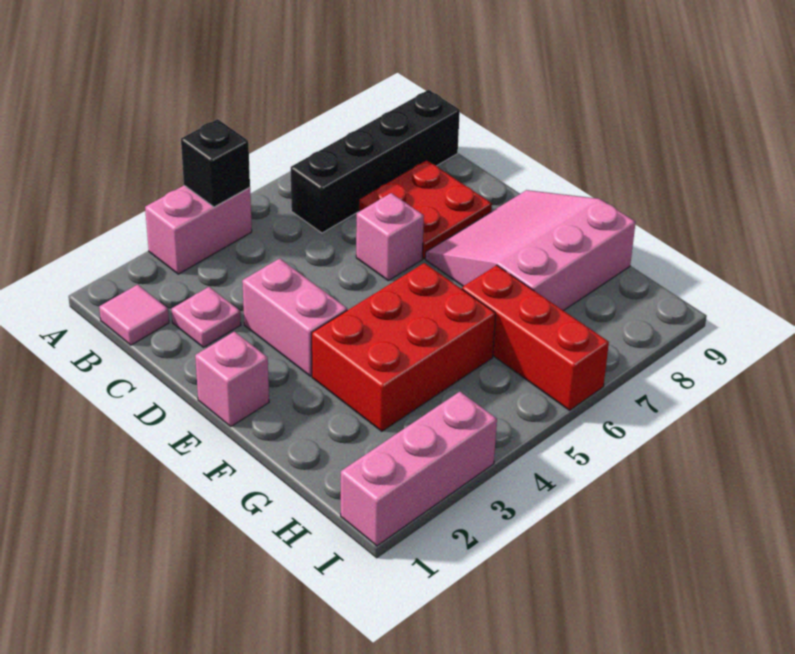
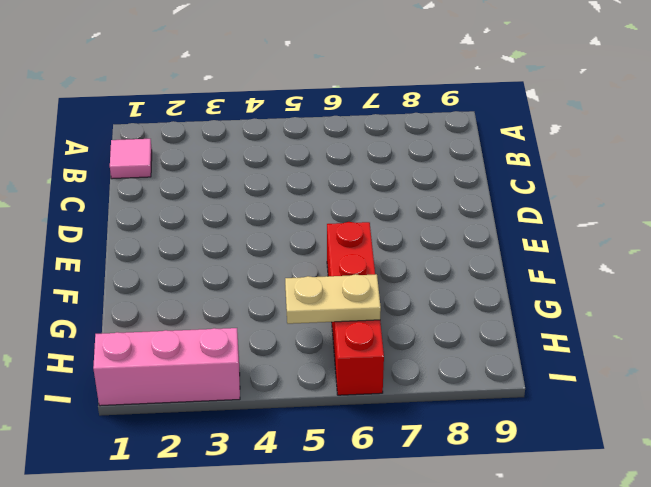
red brick F6:I6 level 1 -> red brick G6:I6 level 1
tan plate H5:H6 level 2 -> none
none -> pink brick A3:A4 level 1
none -> black brick B6:B9 level 1
none -> pink plate C2 level 1

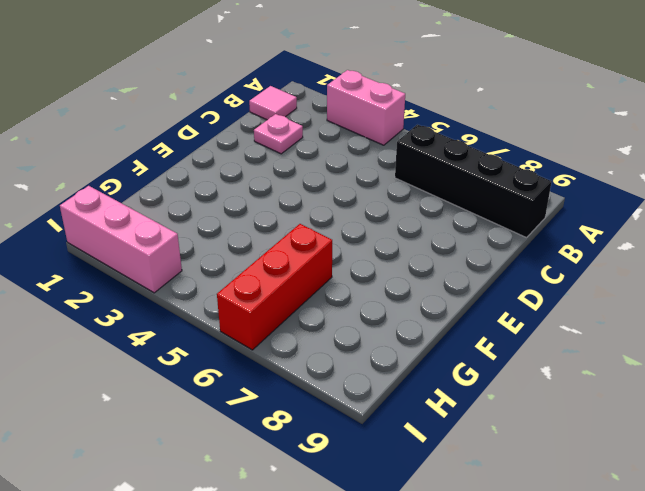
none -> red plate C7:D8 level 1
none -> pink brick D3:E3 level 1
none -> pink brick D6 level 1

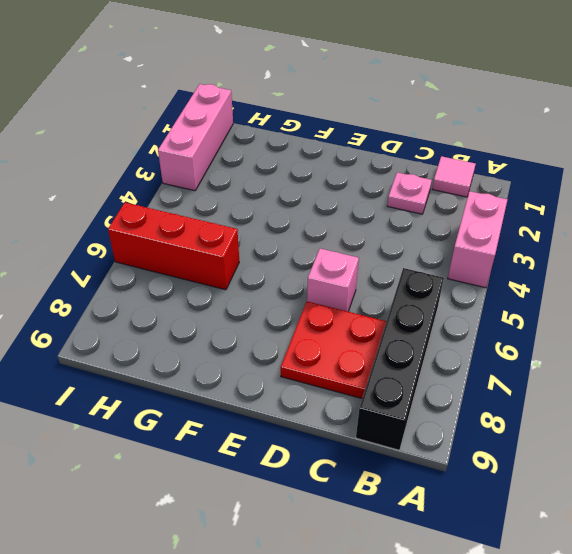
none -> pink brick D3:E3 level 1
none -> pink brick E1 level 1
none -> pink slope E7:G9 level 1 top G

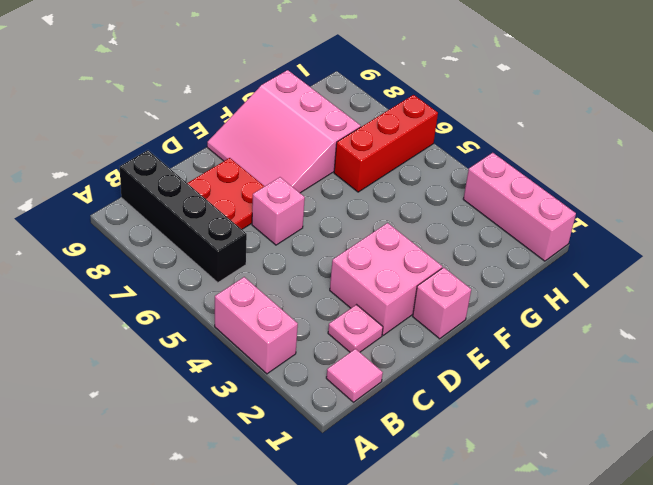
pink brick D2:E3 level 1 -> pink brick D3:E3 level 1
none -> red brick F3:G5 level 1
none -> black brick A4 level 2

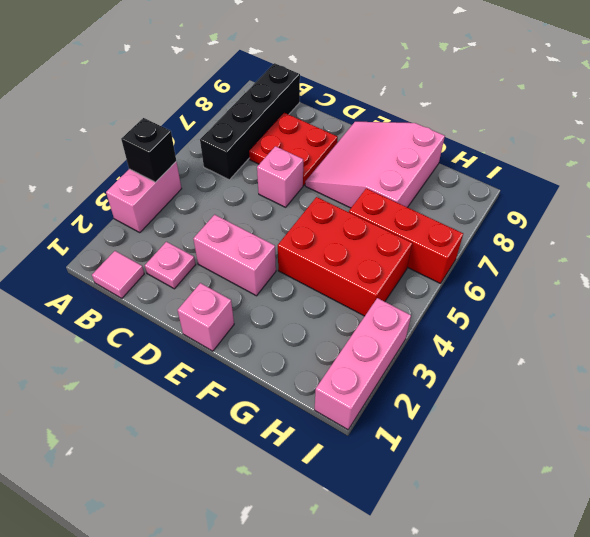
red brick F4:H5 level 1 -> red brick F3:G5 level 1

